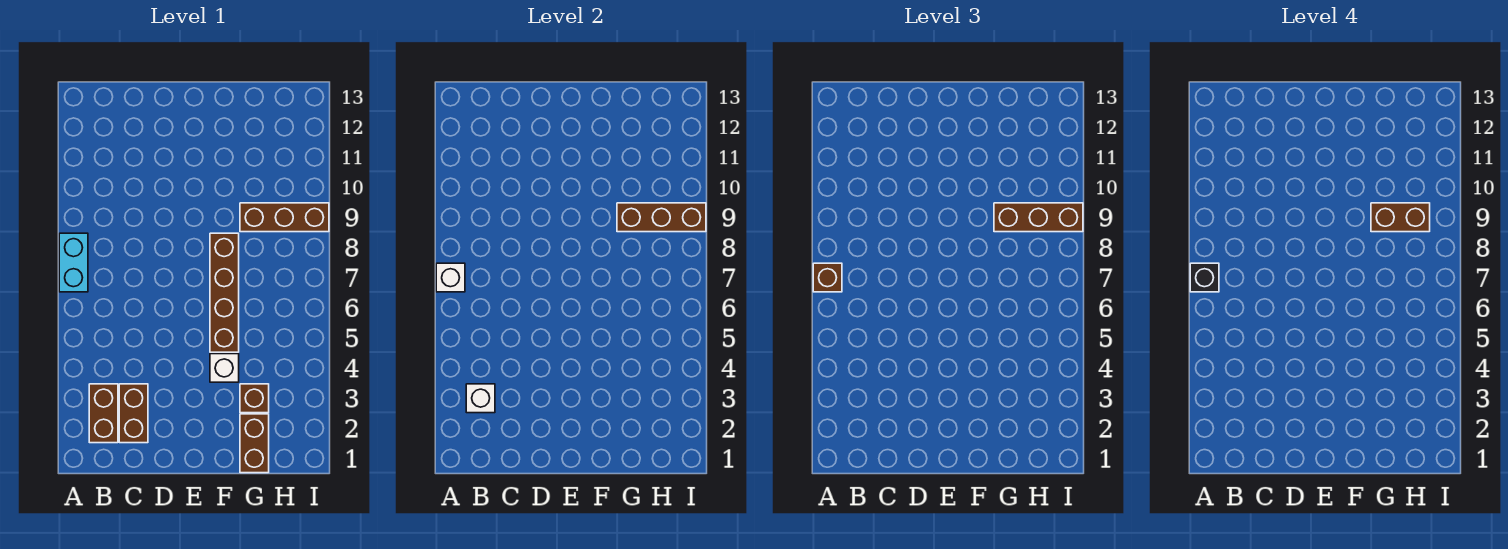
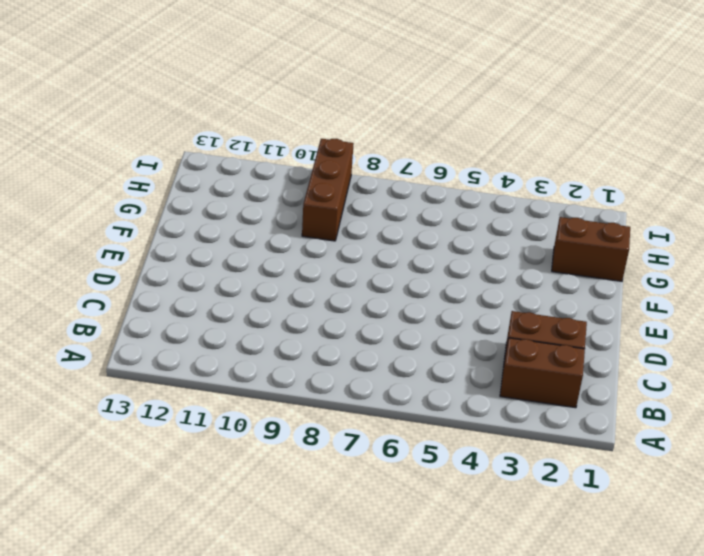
none -> cyan brick A7:A8 level 1
none -> white brick F4 level 1
none -> brown brick F5:F8 level 1

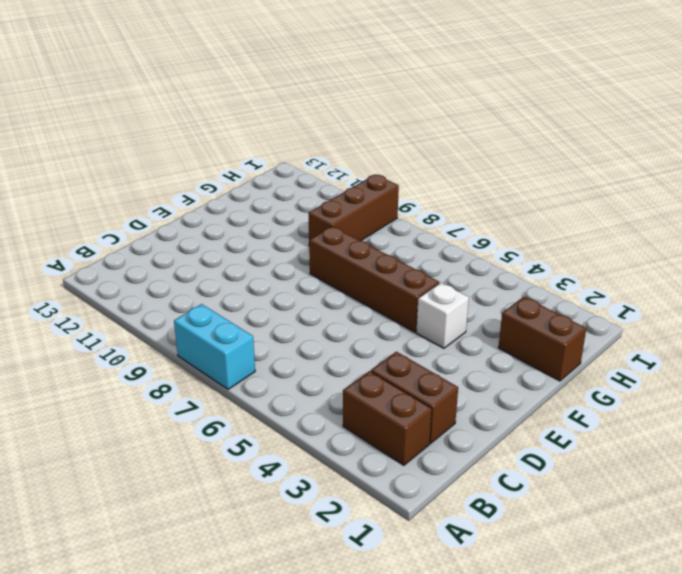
none -> brown brick G3 level 1
none -> white brick A7 level 2
none -> white brick B3 level 2

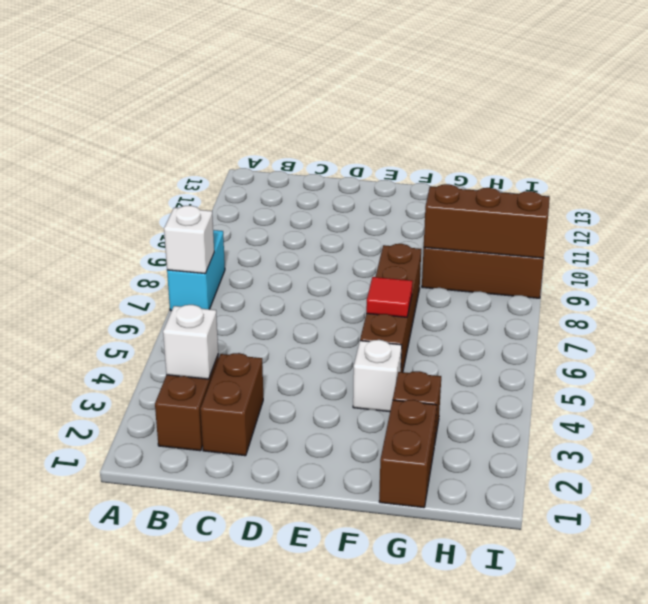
red tile F6 level 2 -> none
none -> brown brick A7 level 3
none -> brown brick G9:I9 level 3
none -> black brick A7 level 4

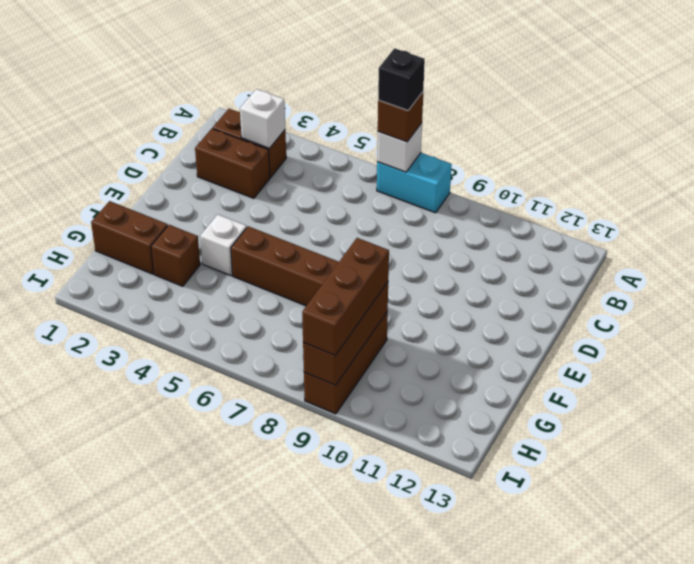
none -> brown brick G9:H9 level 4

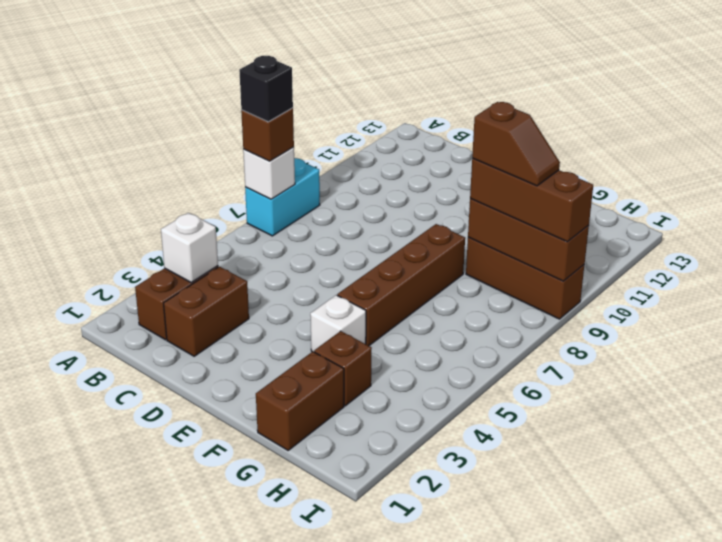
brown slope G9:H9 level 4 top G -> brown brick G9:H9 level 4

